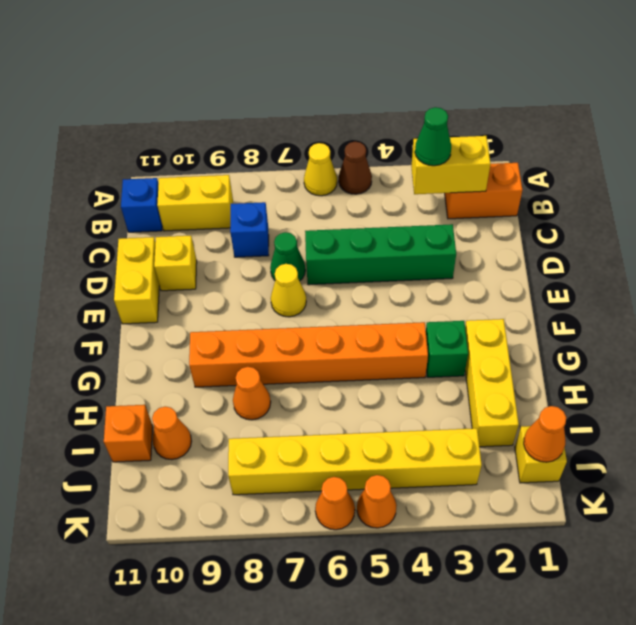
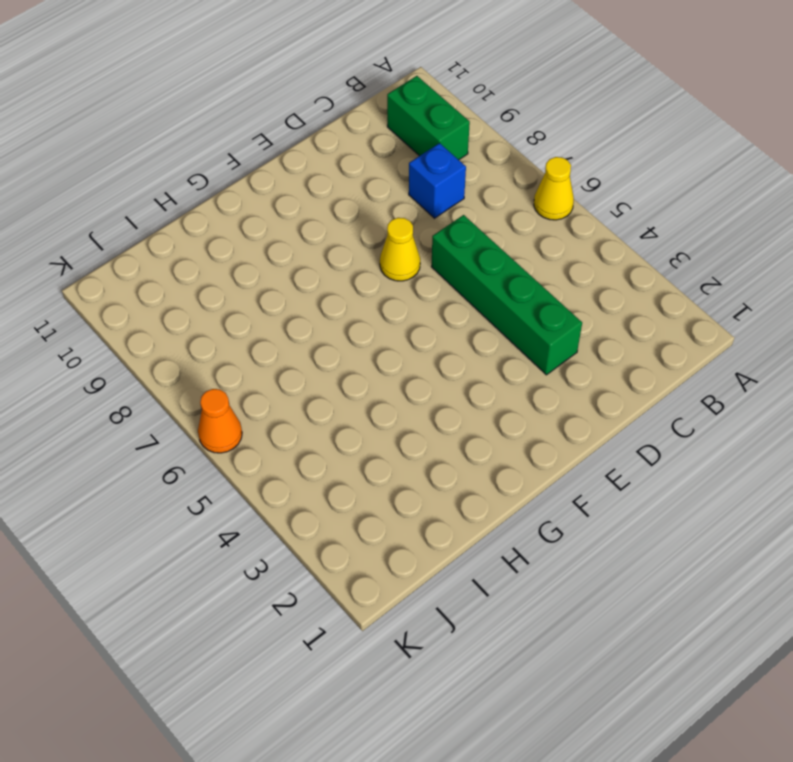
green brick B9:B10 level 1 -> yellow brick B9:B10 level 1
none -> brown cone A5 level 1
none -> orange brick B1:B2 level 1
none -> blue brick B11 level 1

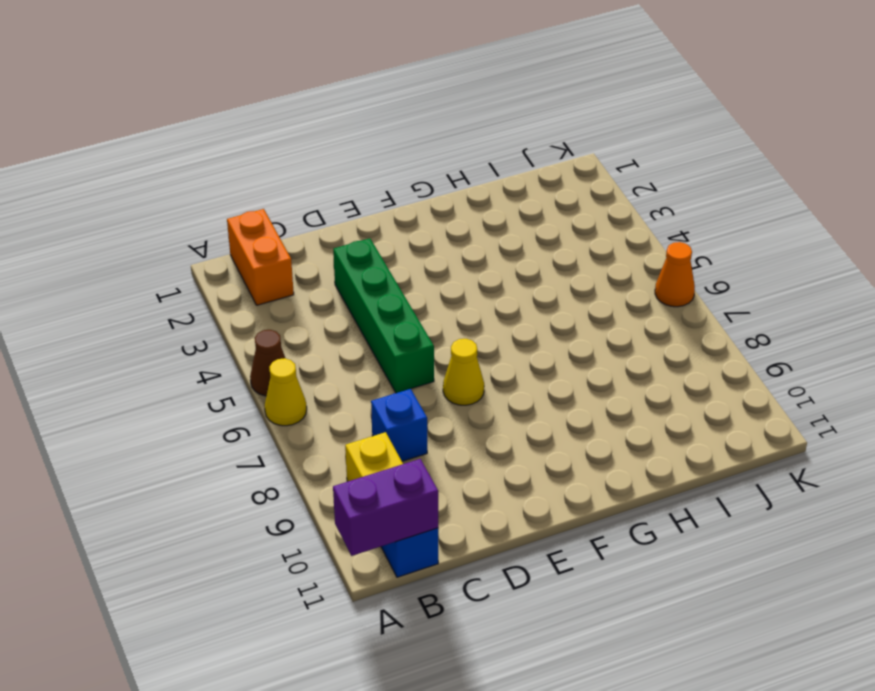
purple brick A11:B11 level 2 -> none
none -> green cone D7 level 1
none -> yellow brick D10 level 1
none -> yellow brick D11:E11 level 1

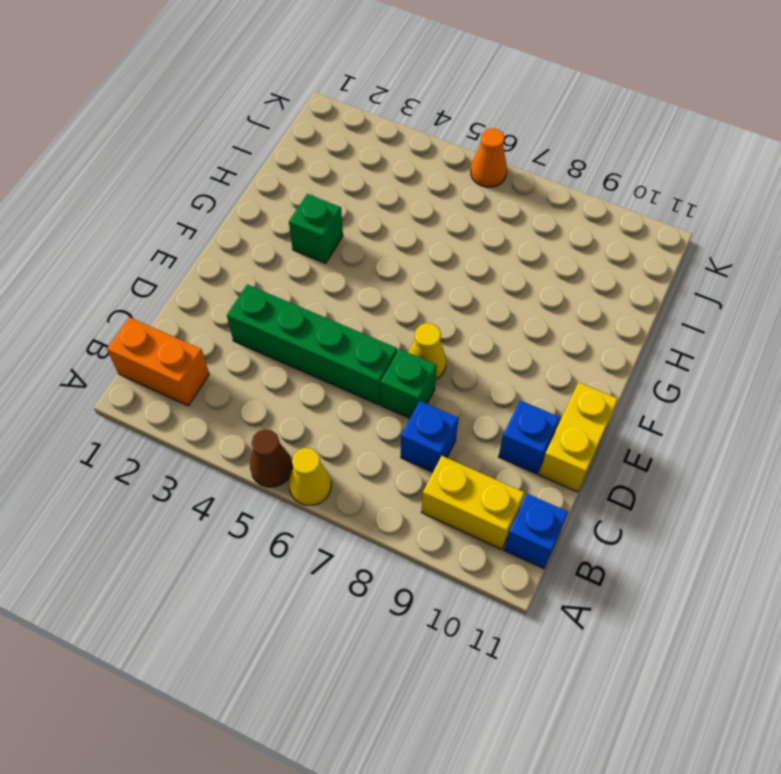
green brick D7 level 1 -> green cone D7 level 1
blue brick D10 level 1 -> yellow brick D10 level 1
none -> yellow brick G2:I2 level 1
none -> orange brick G4:G9 level 1
none -> orange cone H8 level 1

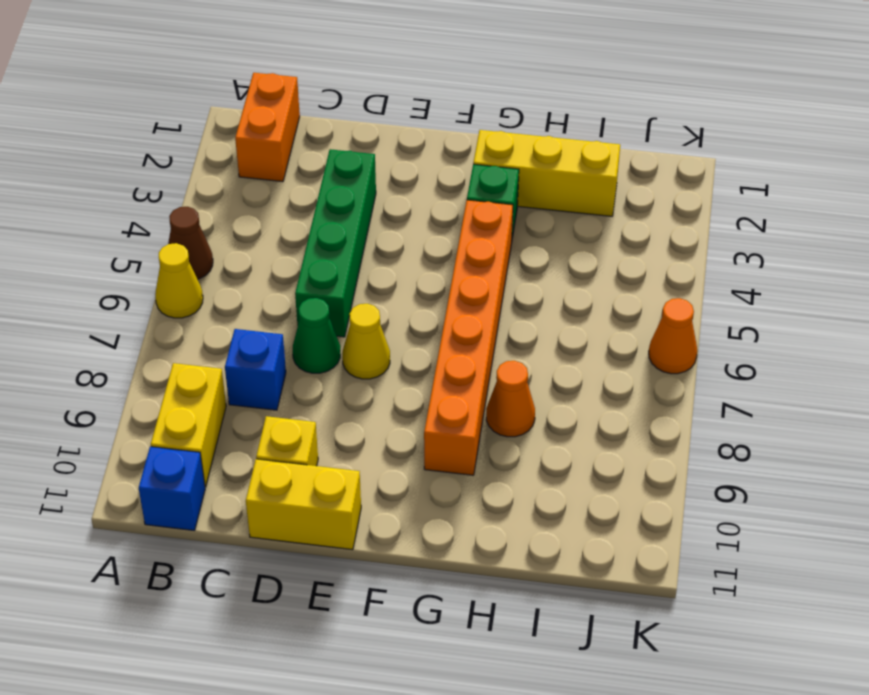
none -> orange cone I10 level 1
none -> orange brick I11 level 1
none -> yellow brick J1 level 1

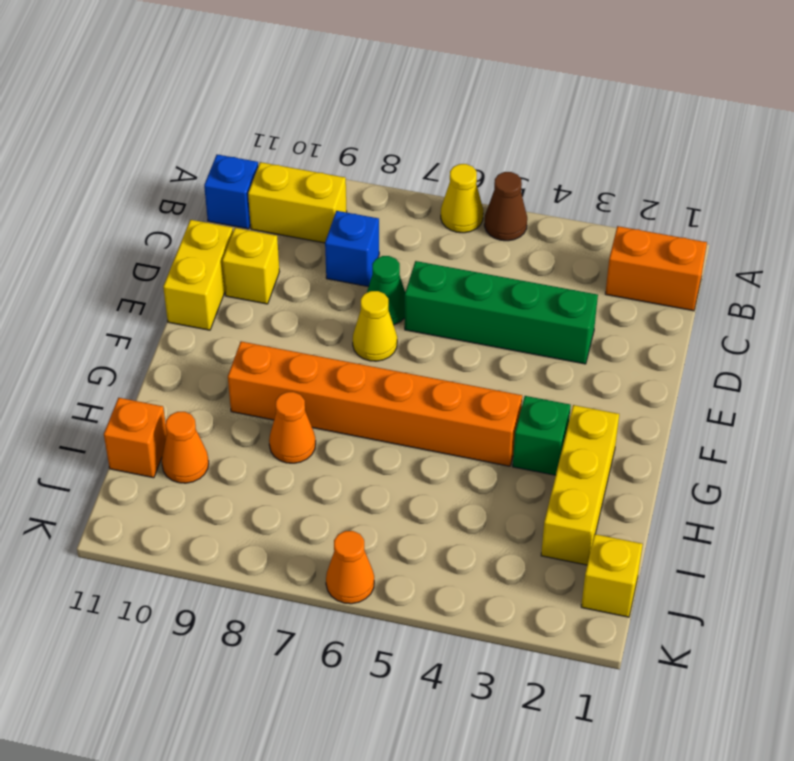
none -> yellow brick J3:J8 level 1
none -> orange cone K5 level 1
none -> yellow brick B2:B3 level 2

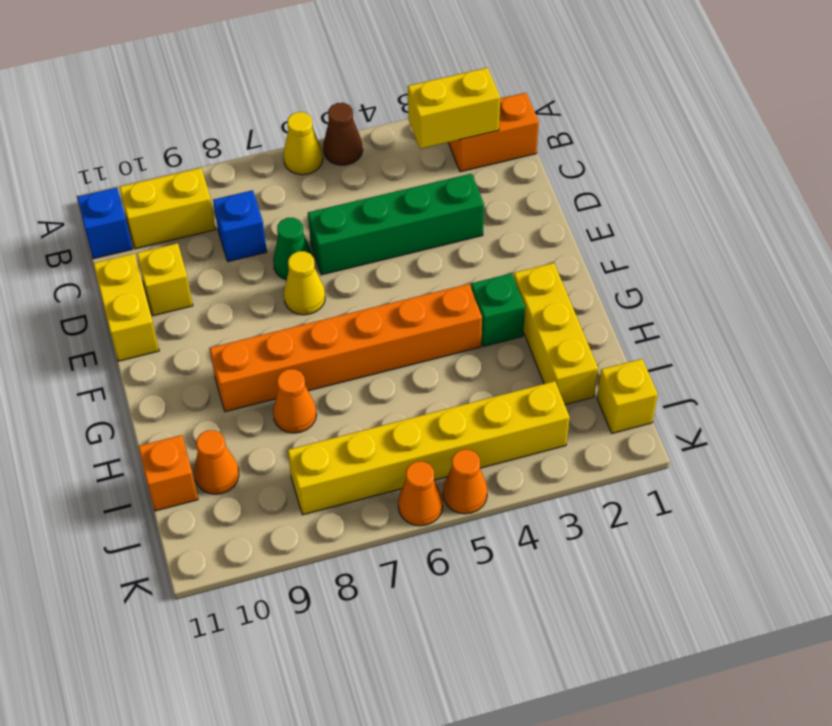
none -> orange cone J1 level 2
none -> green cone B3 level 3

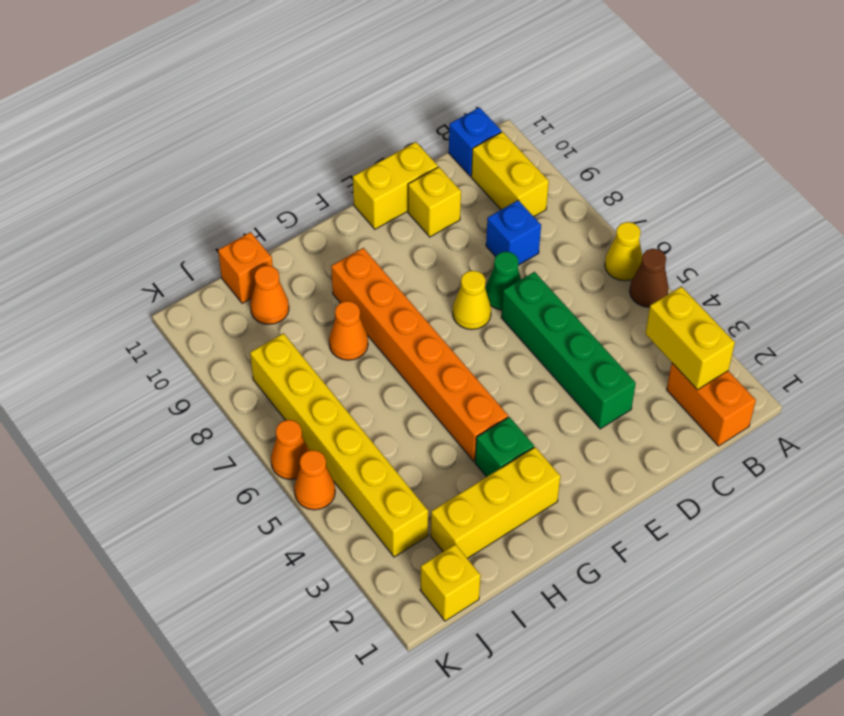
none -> orange cone J1 level 2
none -> green cone B3 level 3

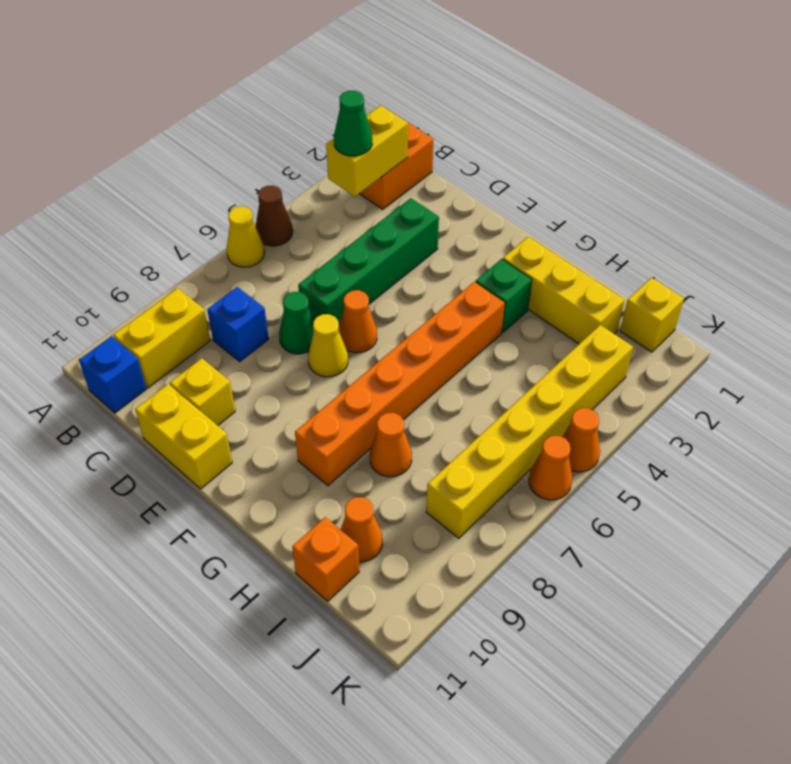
orange cone E6 level 1 -> orange cone J1 level 2

